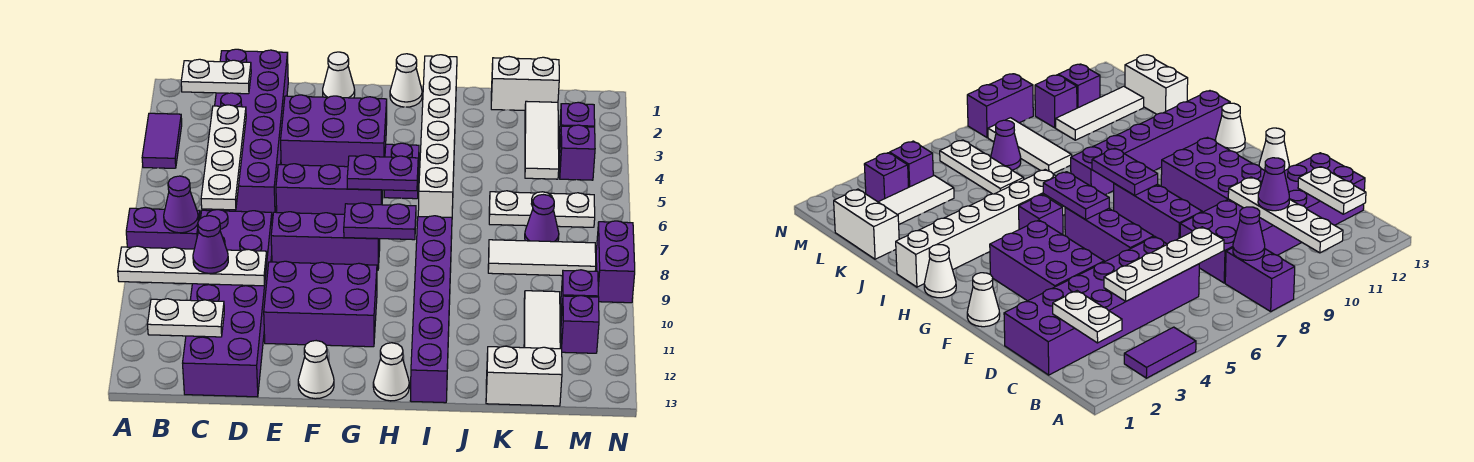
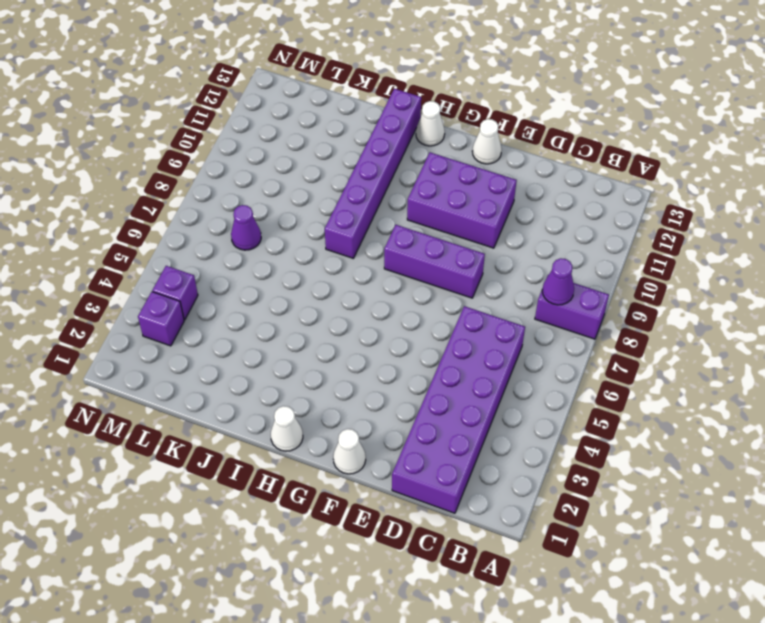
none -> purple tile A3:A4 level 1
none -> purple brick C8:D13 level 1
none -> purple brick E3:G4 level 1
none -> purple brick E6:G6 level 1

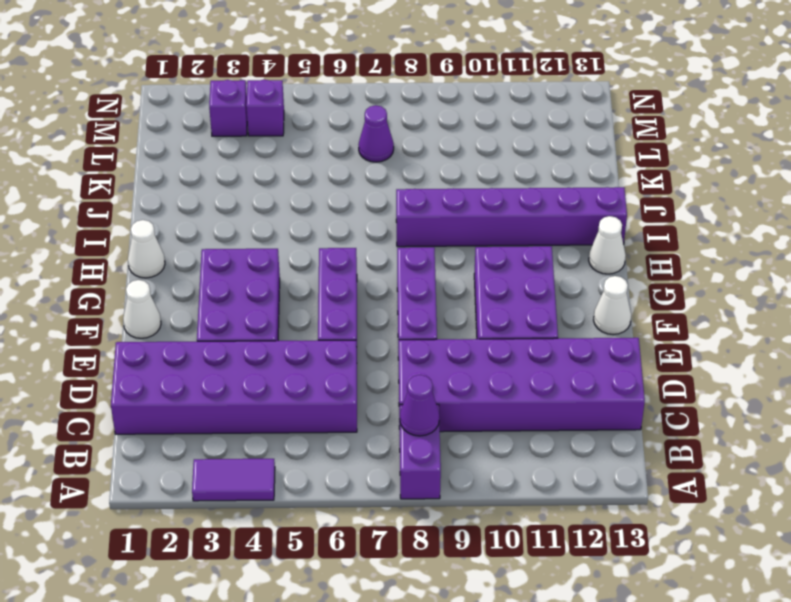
none -> purple brick H5 level 1
none -> white brick I1:I6 level 1
none -> white brick K1:L1 level 1
none -> white plate K6:M6 level 1

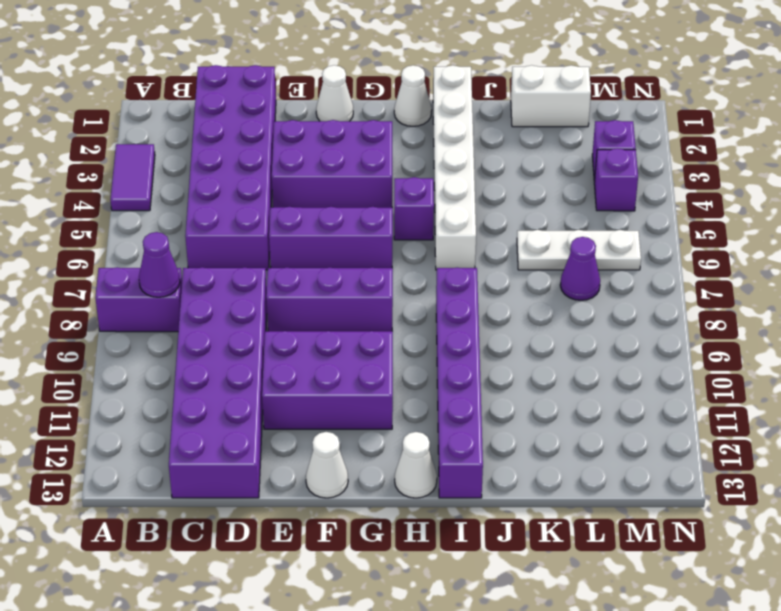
none -> white tile K8:M8 level 1
none -> white brick K13:L13 level 1
none -> white tile L2:L4 level 1
none -> white tile L10:L12 level 1

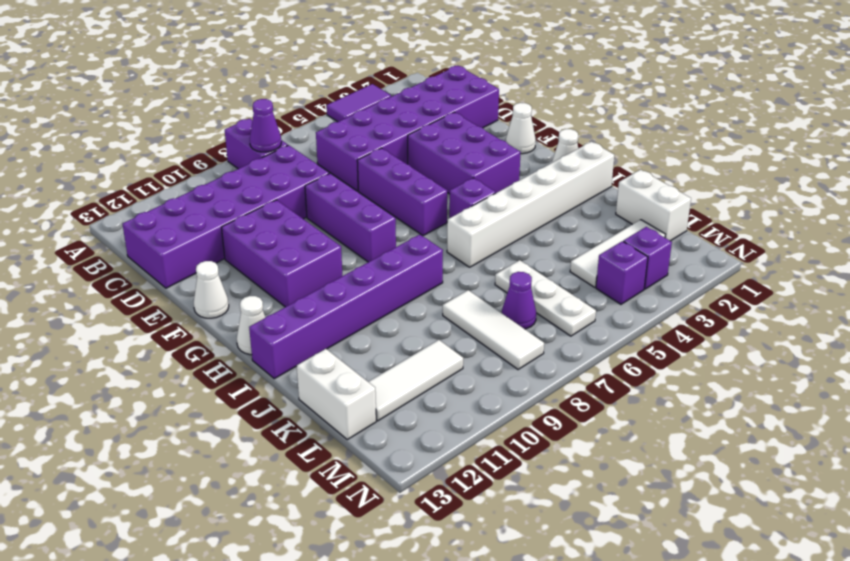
none -> purple brick M10 level 1
none -> purple brick M11 level 1
none -> purple brick N8:N9 level 1
none -> white plate A10:D10 level 2

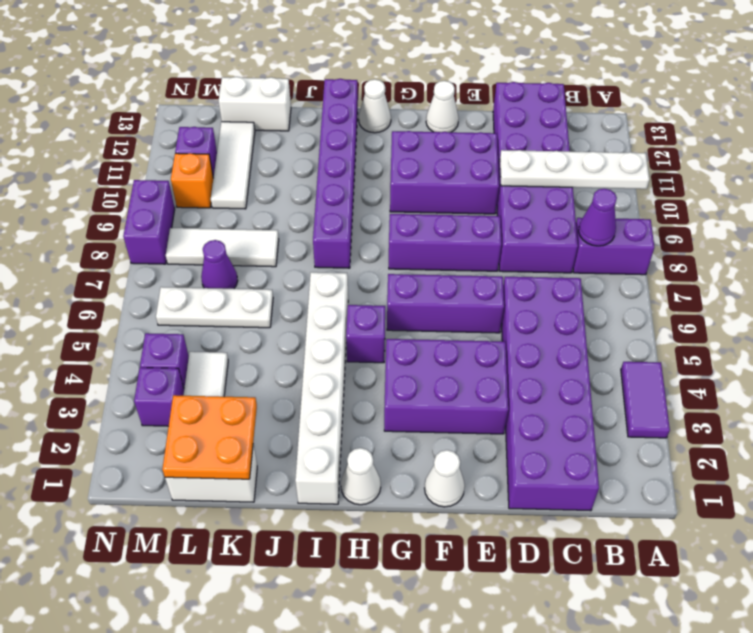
orange plate K1:L2 level 2 -> none
orange brick M10 level 1 -> purple brick M10 level 1
none -> white plate B2:C2 level 2
none -> white plate B12:C12 level 2
none -> white plate C4:C7 level 2
none -> purple plate G6:H6 level 2

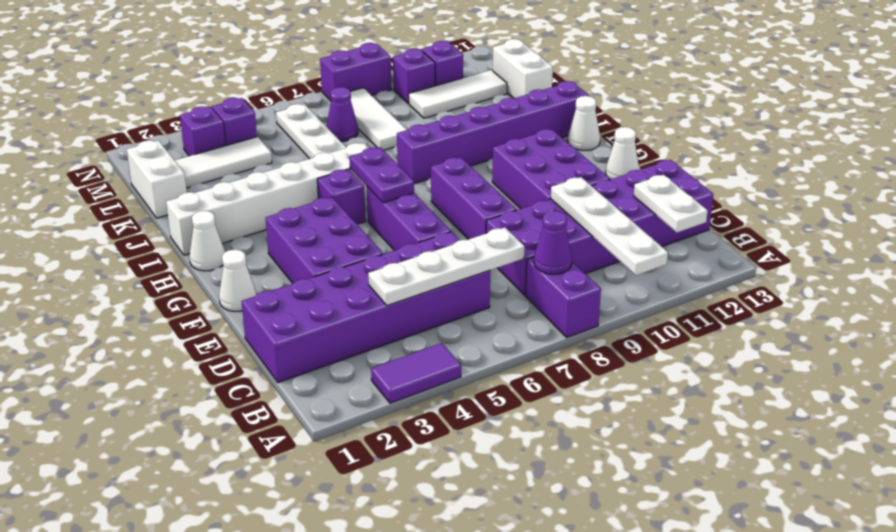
none -> white plate B2:C2 level 2
none -> purple plate G8:H8 level 2
none -> purple cone C10 level 3

